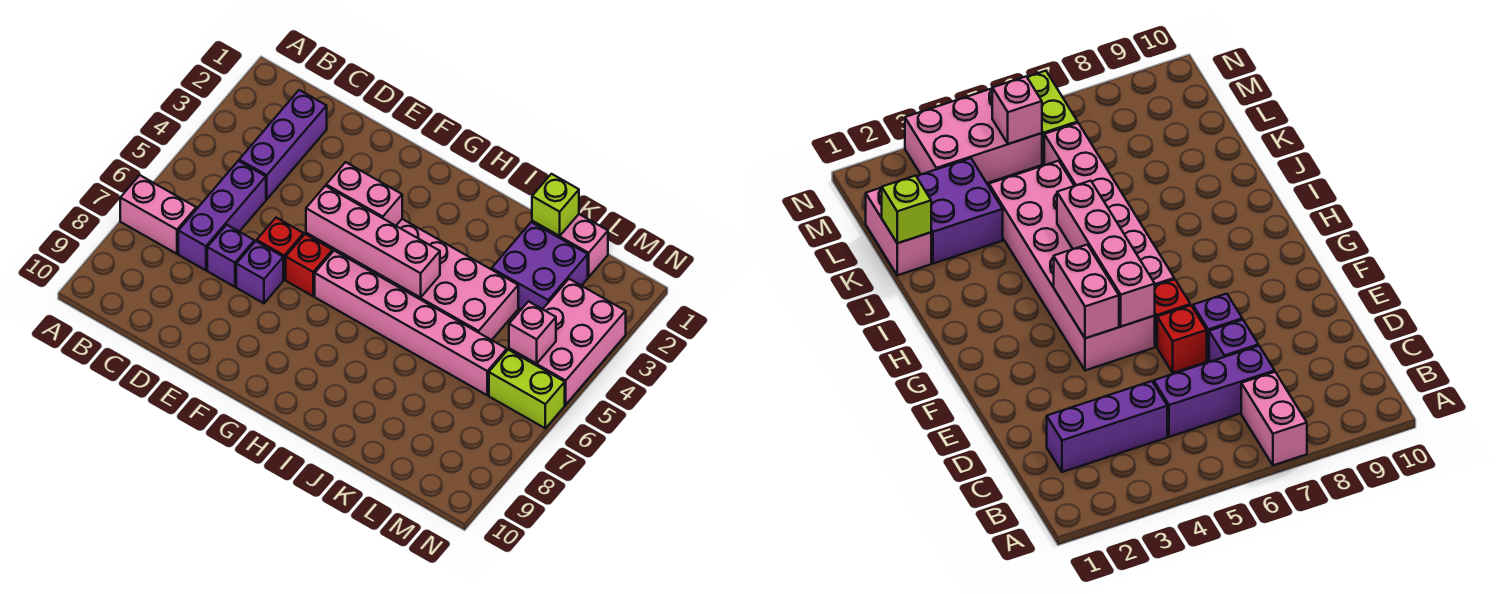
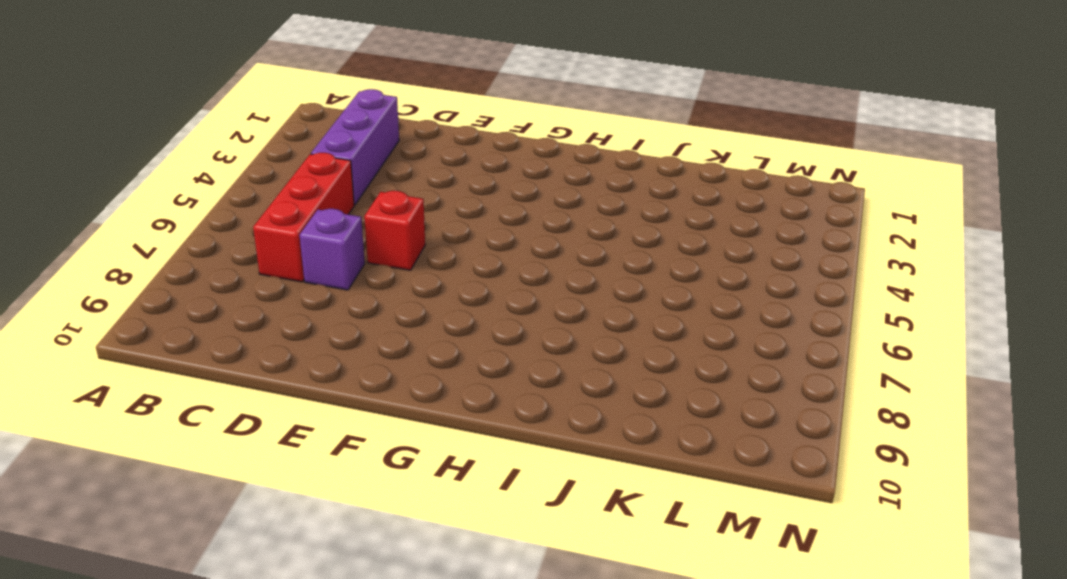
red brick C5:C7 level 1 -> purple brick C5:C7 level 1
none -> pink brick A7:B7 level 1
none -> purple brick E7 level 1
none -> pink brick F4:K5 level 1

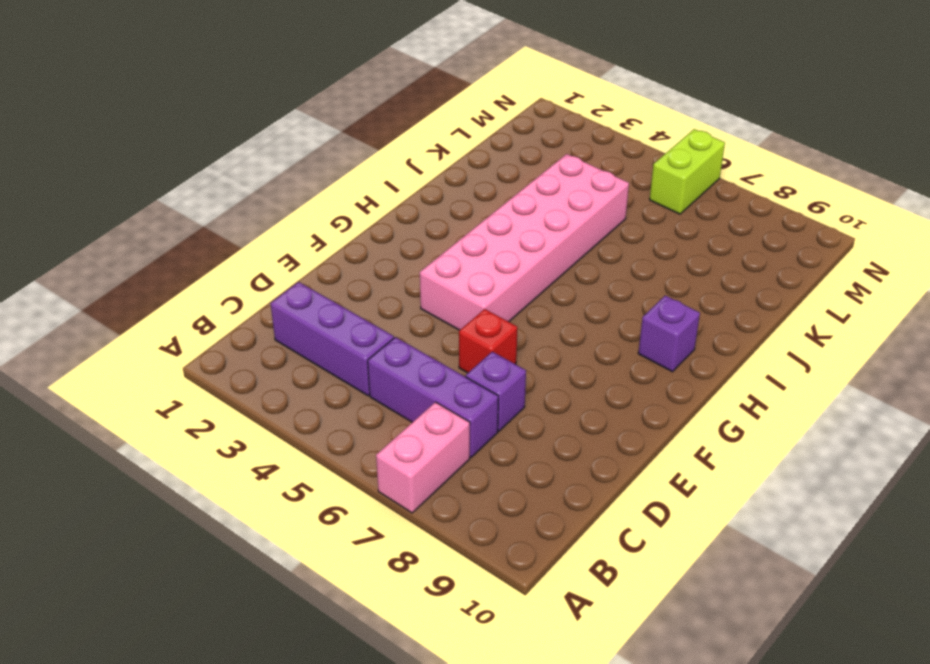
purple brick H9 level 1 -> purple brick E7 level 1
none -> red brick F6 level 1
none -> pink brick G6:L6 level 1
none -> pink brick K1:L1 level 1

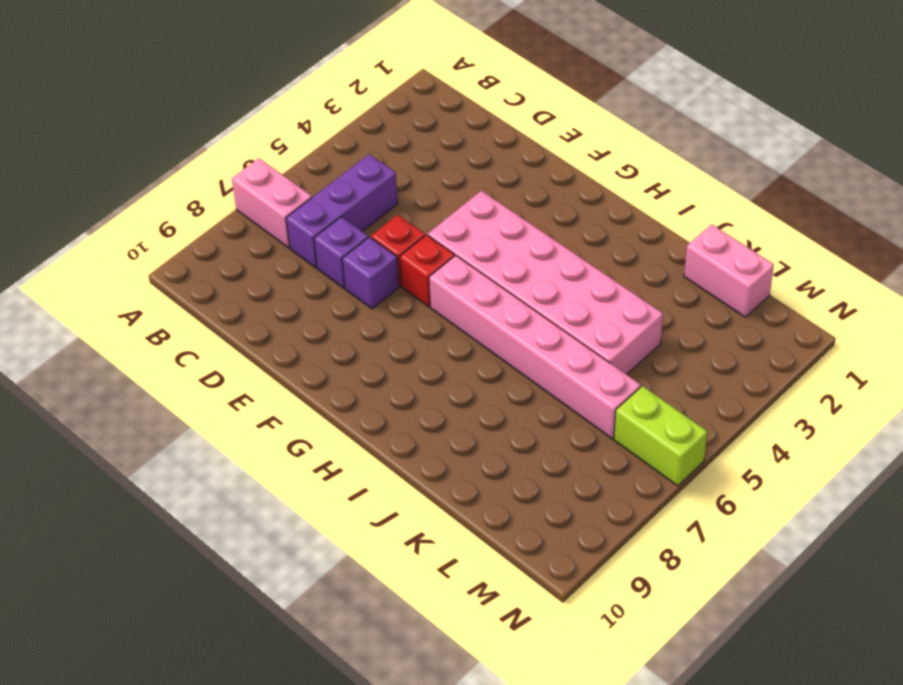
none -> purple brick C2:C4 level 1
none -> purple brick K2:L3 level 1
none -> pink brick M3:N5 level 1

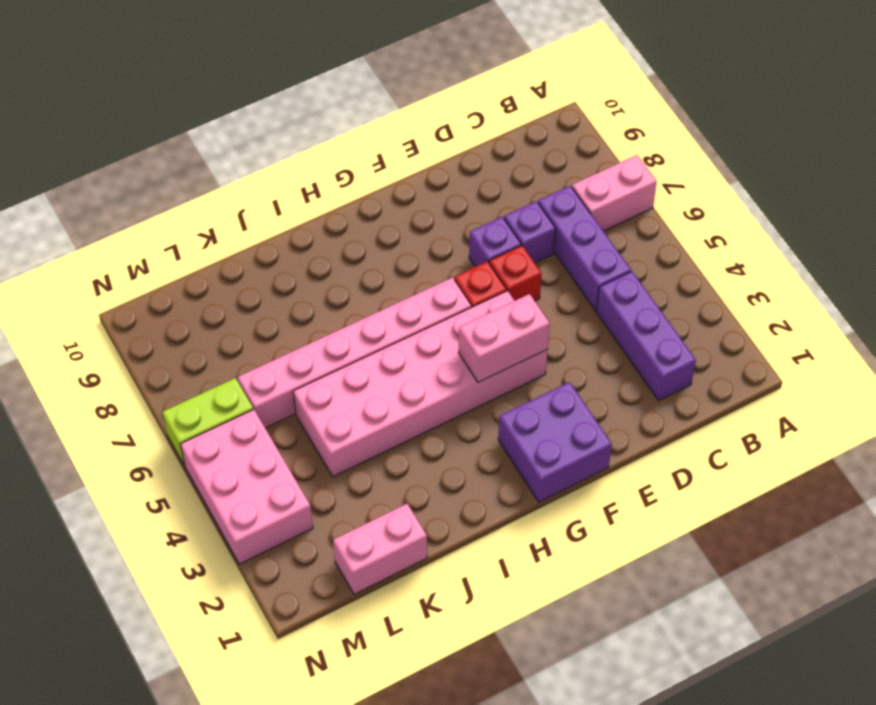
purple brick F1:G2 level 1 -> purple brick K2:L3 level 1
none -> pink brick F5:I5 level 2
none -> lime brick K1 level 2
none -> pink brick M5 level 2

